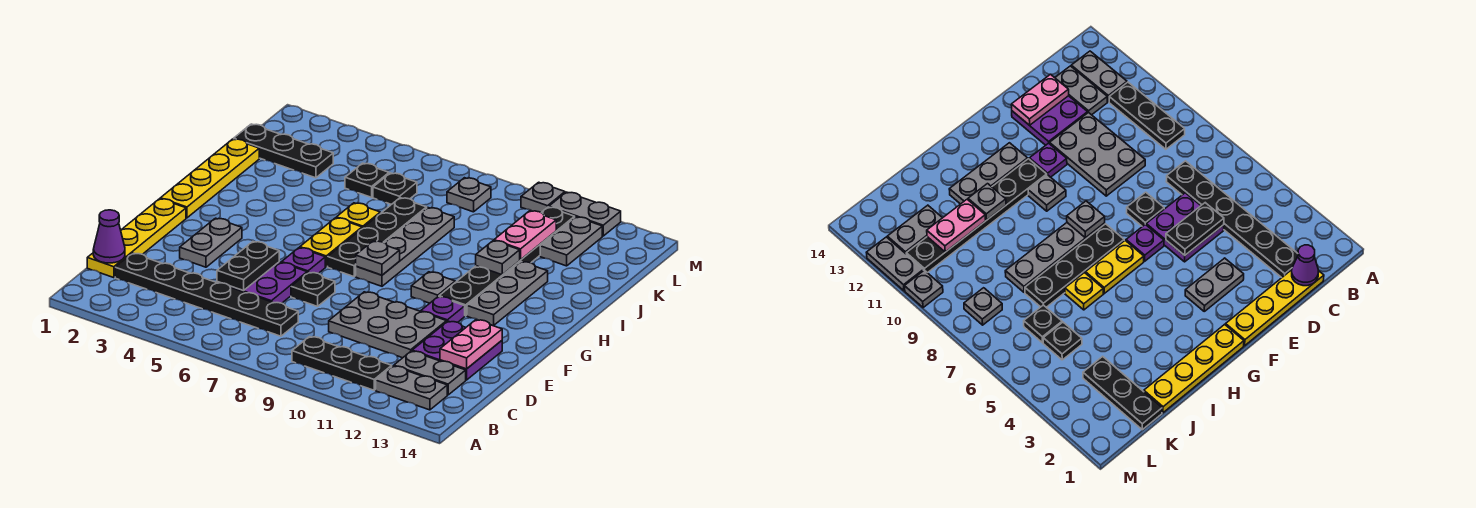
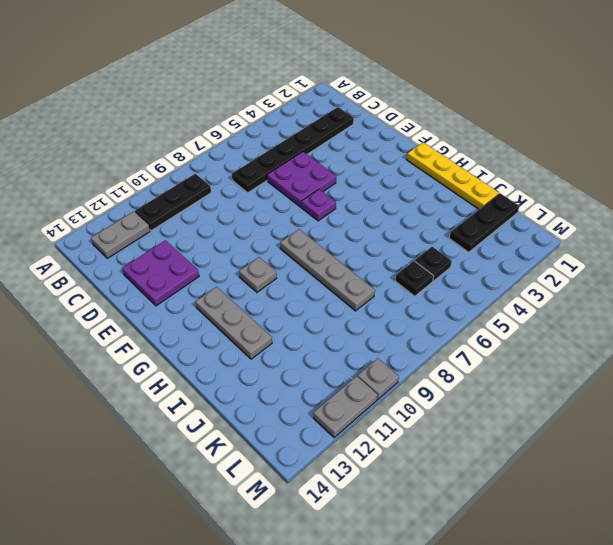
none -> yellow plate C1:F1 level 1
none -> grey plate C12:C13 level 1
none -> grey plate D9:E11 level 1
none -> grey plate E3:F3 level 1

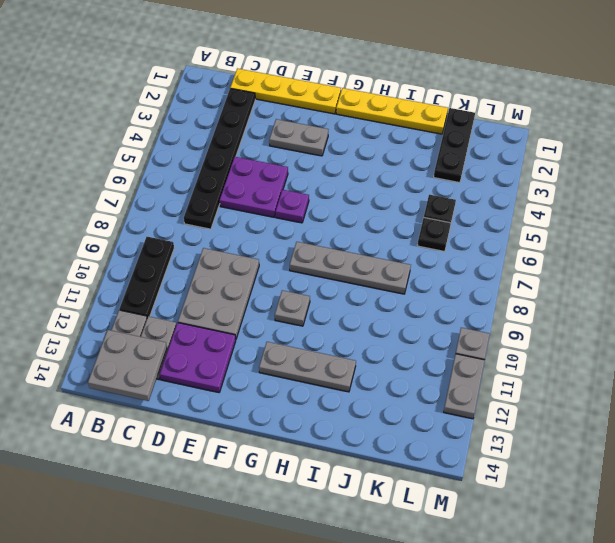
grey plate B13:C14 level 2 -> none
none -> black plate E7 level 1
none -> purple plate F11 level 1
none -> yellow plate G6:H6 level 1
none -> black plate G7:J7 level 1

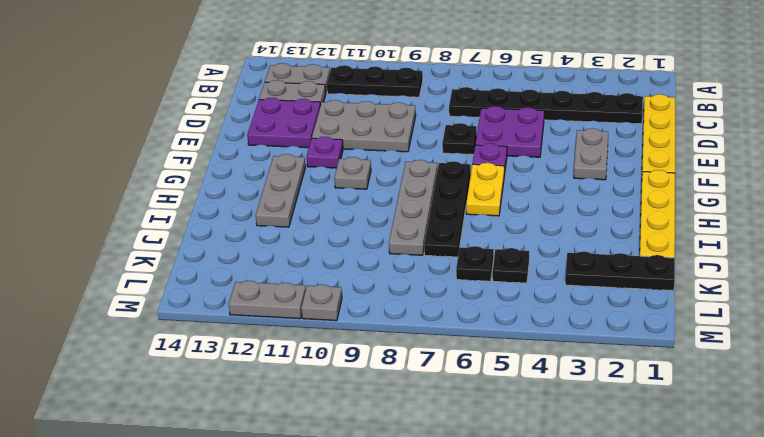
none -> black plate G11:L11 level 1
none -> yellow plate I6 level 1
none -> grey plate K12:L12 level 1
none -> grey plate L8 level 1

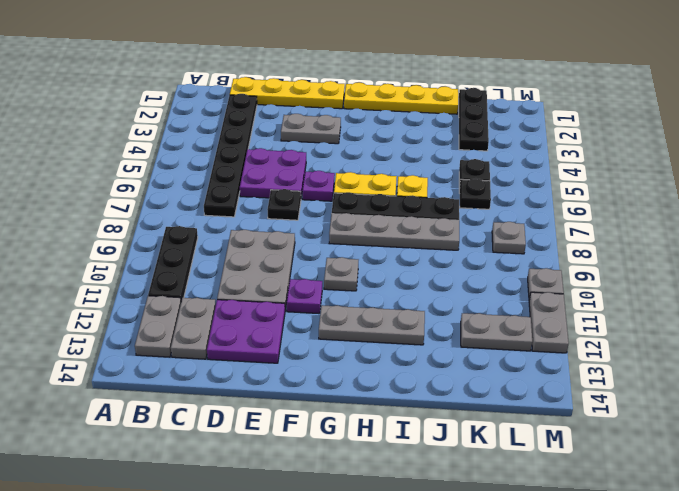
none -> black plate G11:L11 level 1
none -> purple cone C1 level 2
none -> black plate D5:E5 level 2
none -> pink plate D13:E13 level 2

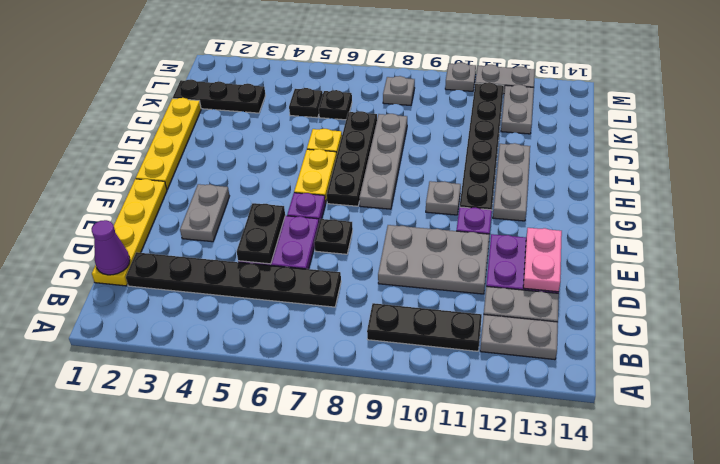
none -> grey plate G8 level 2
none -> grey plate I11 level 2
none -> pink plate J11:K11 level 2

